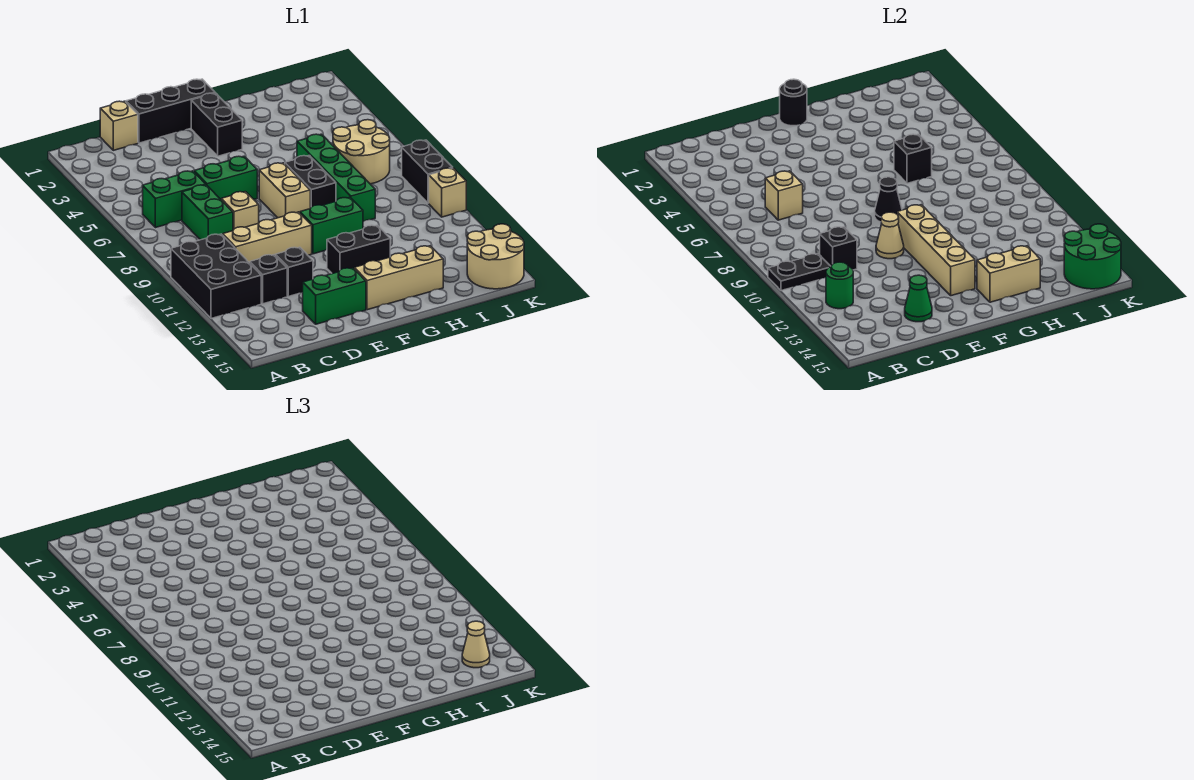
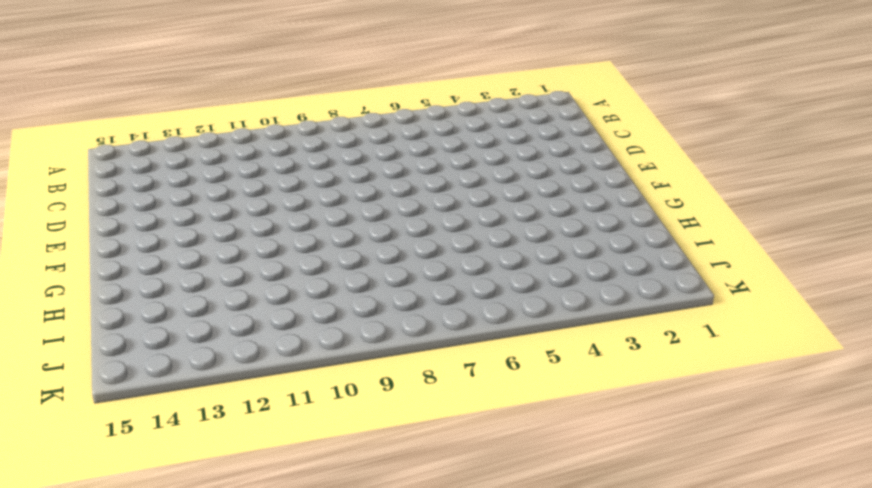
none -> black brick A10:B12 level 1
none -> green brick B6:C6 level 1
none -> tan brick C1 level 1
none -> green brick C7:C8 level 1

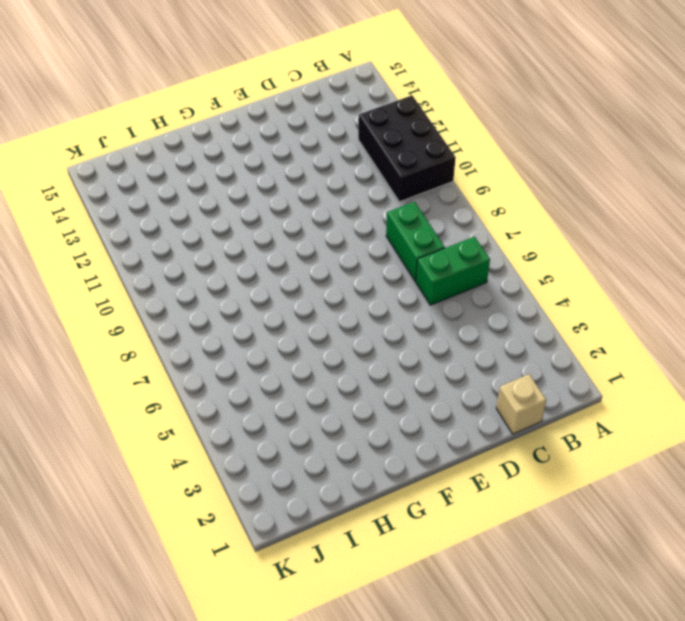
none -> tan brick C10:E10 level 1
none -> black brick C12 level 1
none -> black brick D1:F1 level 1
none -> green brick D6:E6 level 1

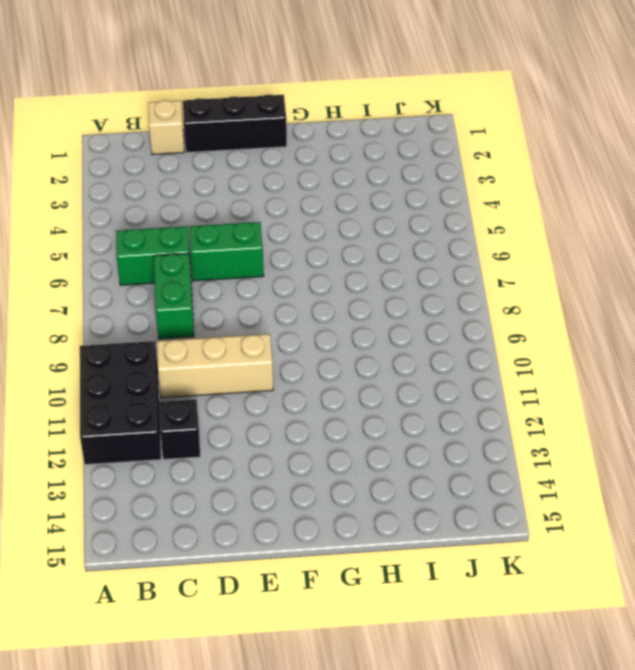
none -> tan brick D8 level 1
none -> black brick D12 level 1
none -> green brick D14:E14 level 1
none -> black brick F2:F3 level 1

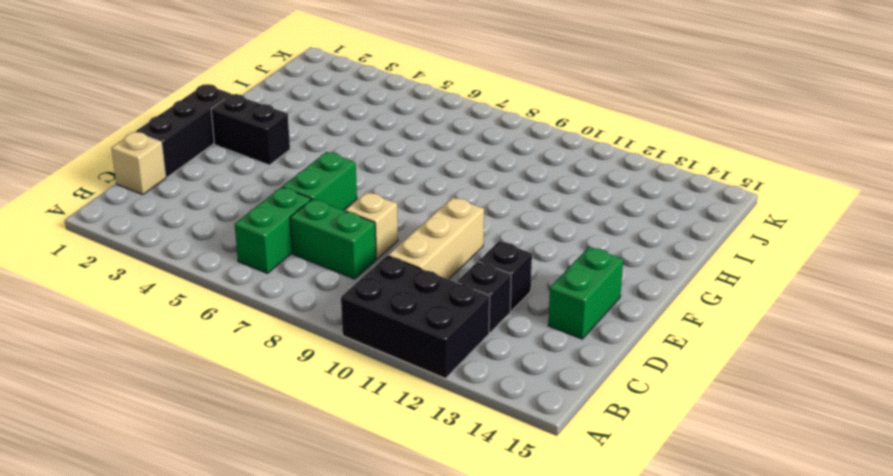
none -> tan brick F7:F8 level 1
none -> green brick F10:G10 level 1
none -> black brick F12:G12 level 1
none -> tan brick F14:H14 level 1

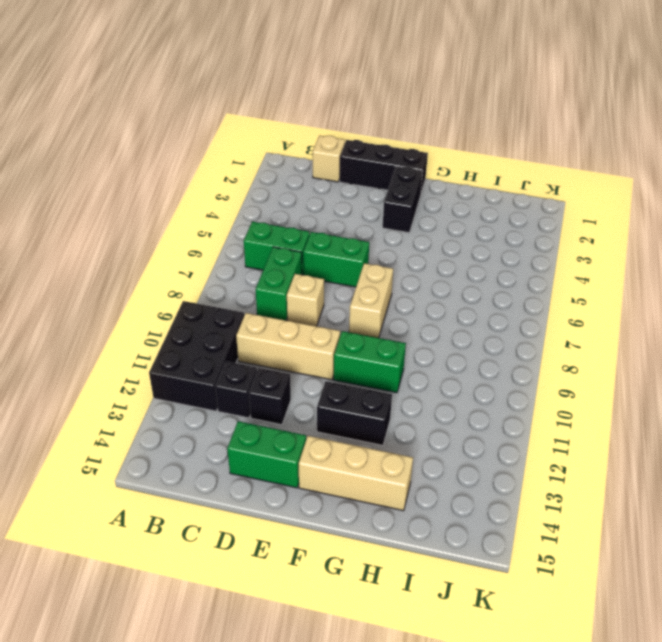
none -> black brick G7:G8 level 1
none -> green brick H6:H9 level 1
none -> tan round brick I6:J7 level 1
none -> tan round brick J14:K15 level 1

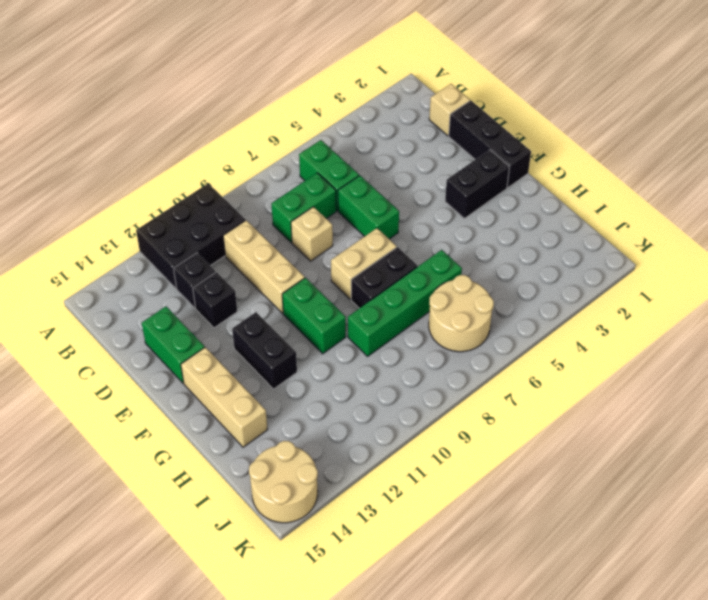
none -> black brick K8:K9 level 1
none -> tan brick K10 level 1
none -> black plate A10:B10 level 2
none -> green round brick B12 level 2

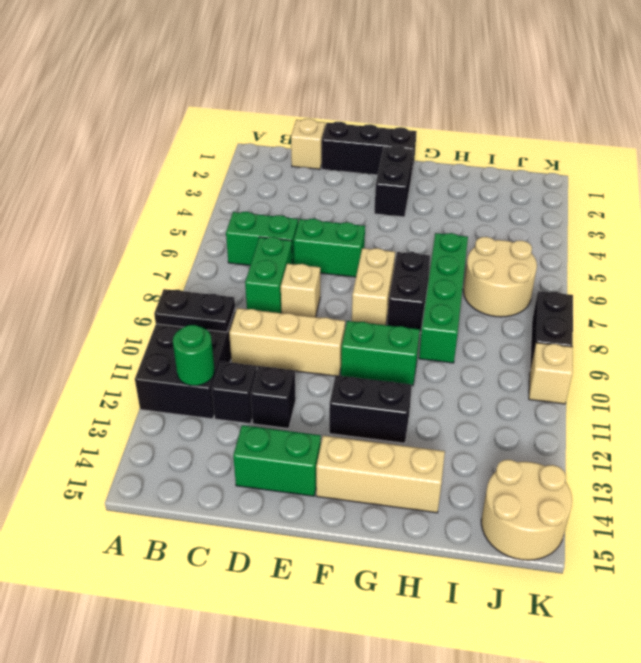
none -> tan brick C6 level 2
none -> black brick C10 level 2
none -> green cone D14 level 2
none -> tan cone E10 level 2

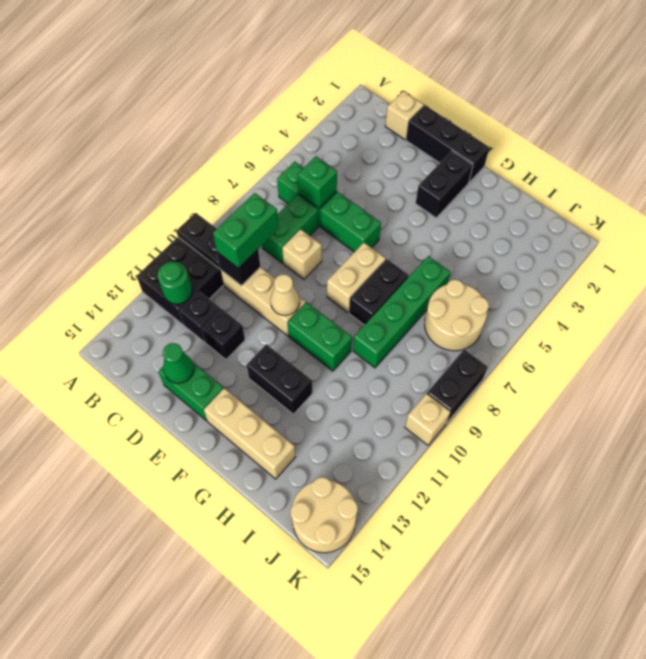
green brick C6 level 2 -> tan brick C6 level 2
green brick C9:C10 level 3 -> none
none -> black round brick F1 level 2
none -> black cone F8 level 2
none -> tan brick F10:F13 level 2
none -> tan brick G14:H14 level 2

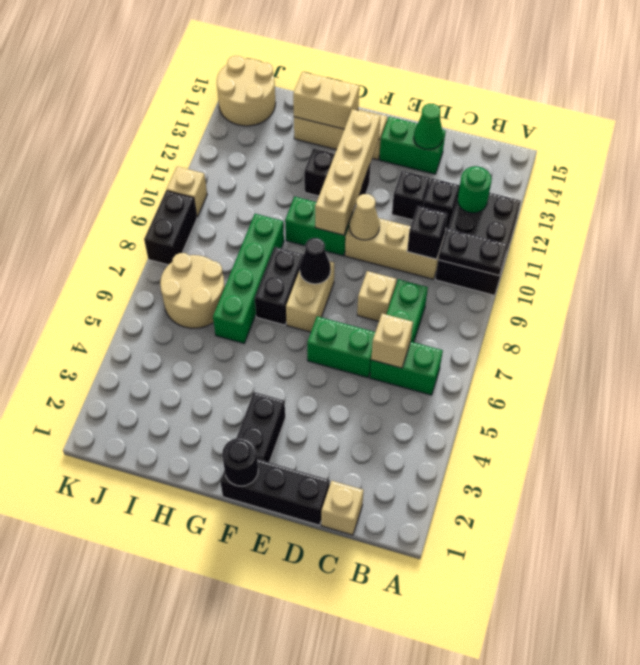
none -> black brick H6 level 2
none -> green round brick J14:K15 level 2
none -> tan cone J14 level 3

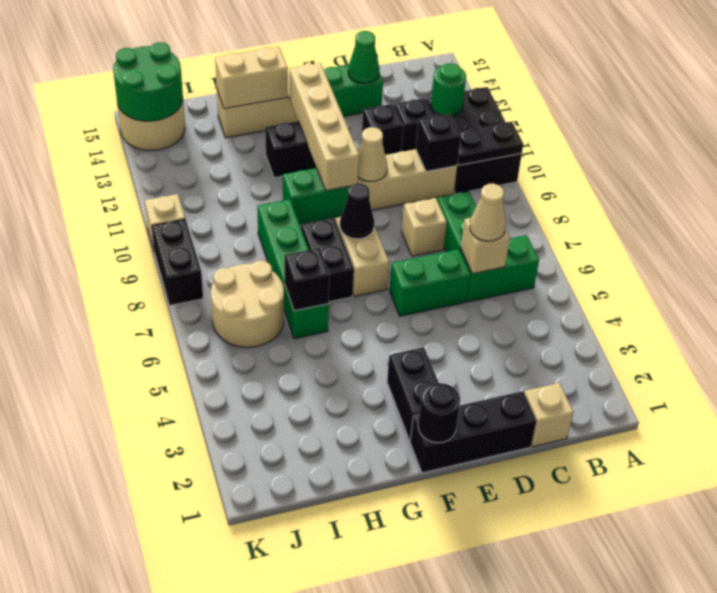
tan cone C6 level 3 -> tan cone J14 level 3

